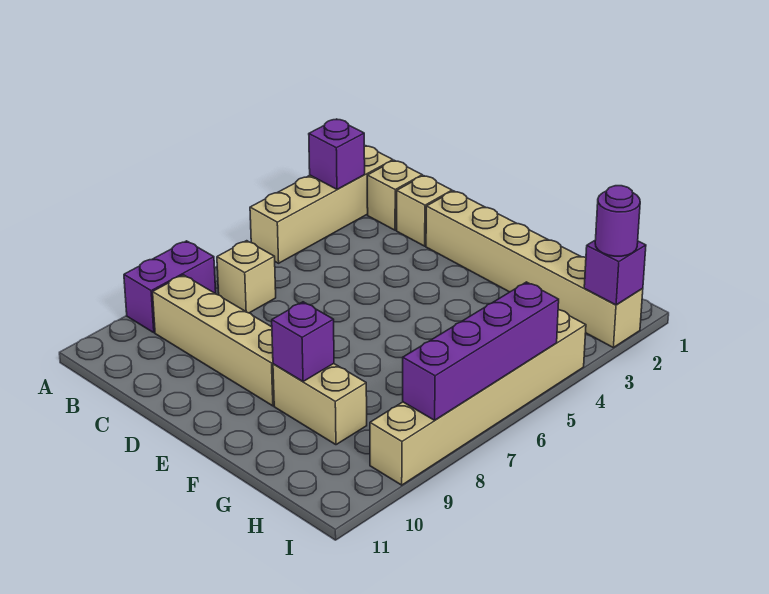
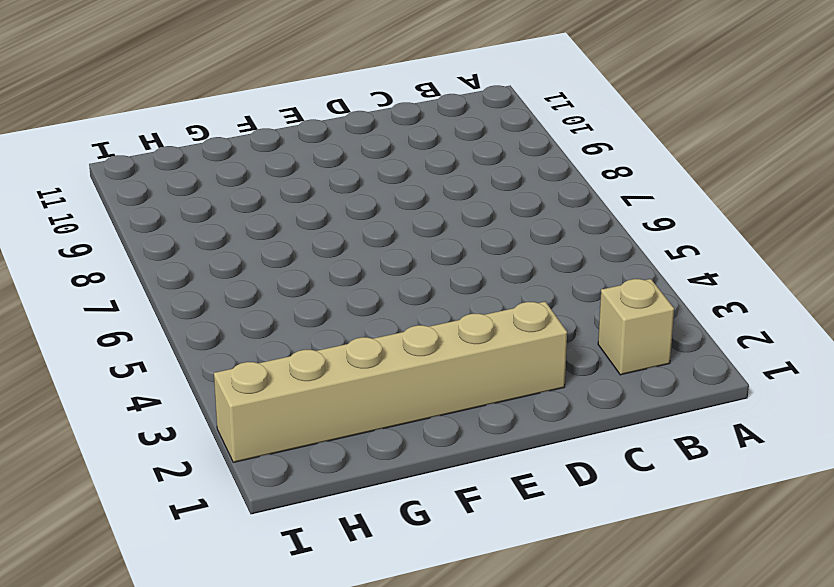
none -> tan brick A2:A5 level 1
none -> purple brick A8:A9 level 1
none -> tan brick B7 level 1

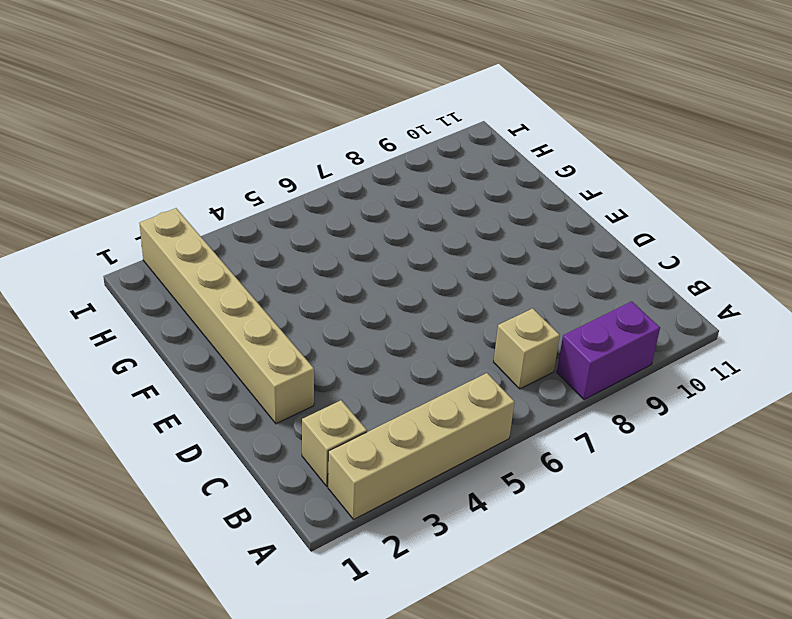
none -> tan brick B9:E9 level 1
none -> tan brick C2 level 1
none -> tan brick F9:G9 level 1

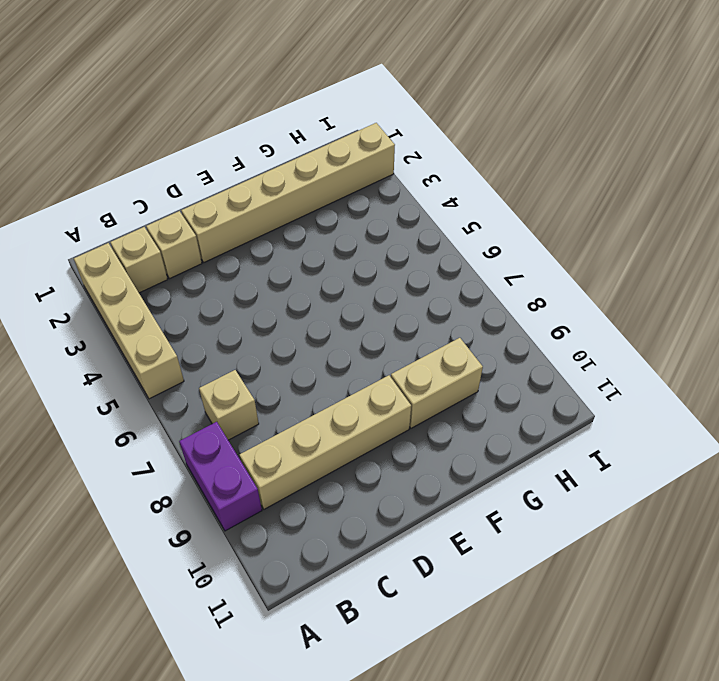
none -> tan brick I4:I9 level 1
none -> purple brick A3 level 2
none -> purple brick F9 level 2

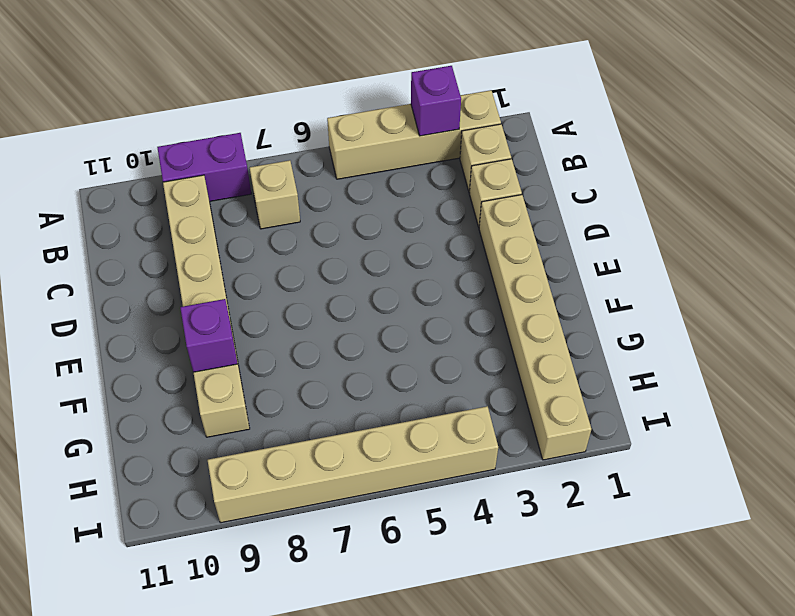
none -> purple brick I2 level 2
none -> purple brick I5:I8 level 2
none -> purple round brick I2 level 3

